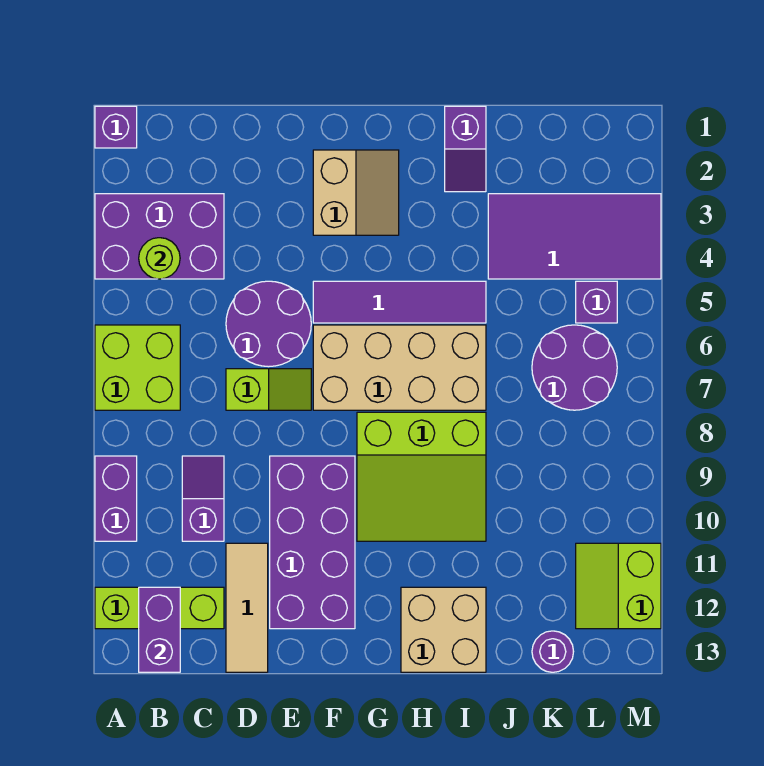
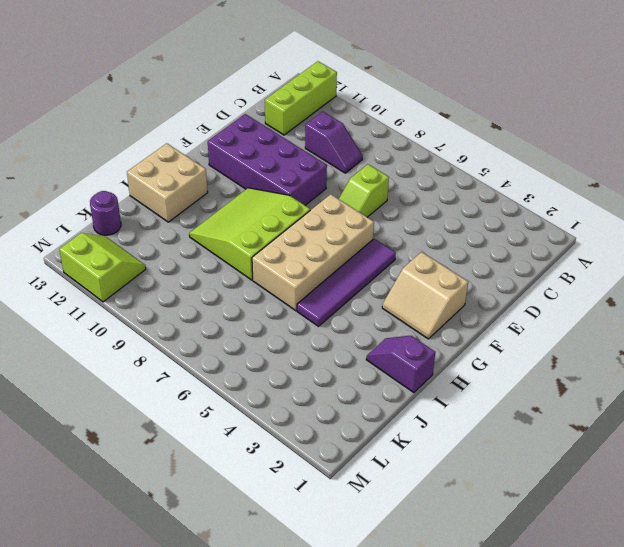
none -> purple brick A1 level 1
none -> purple brick A3:C4 level 1
none -> lime brick A6:B7 level 1

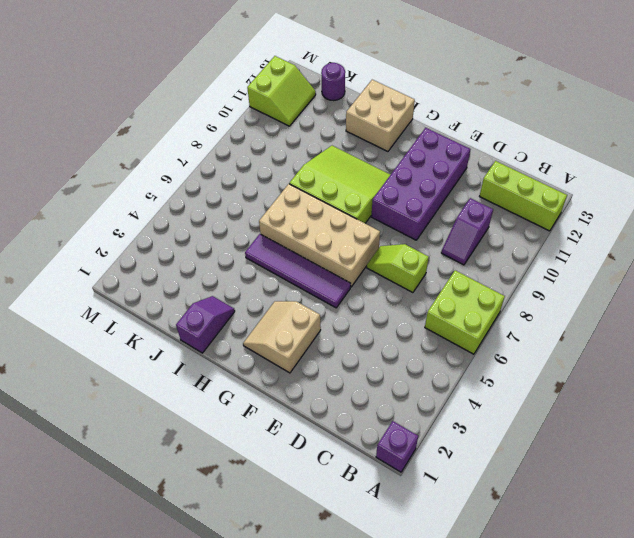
none -> purple brick A3:C4 level 1
none -> purple brick A9:A10 level 1
none -> purple round brick D5:E6 level 1

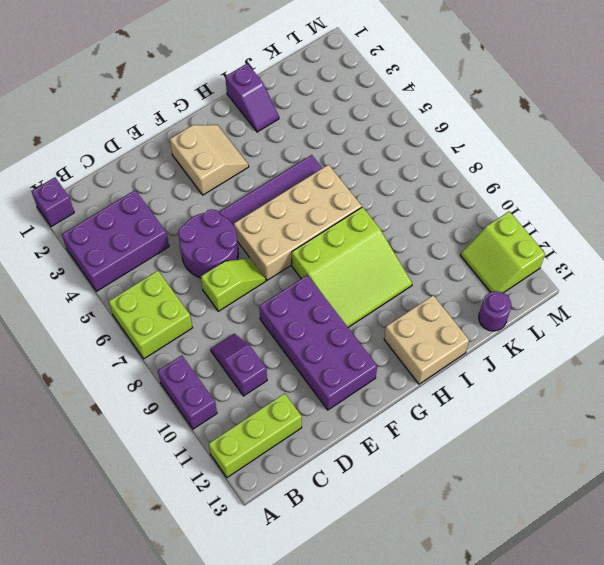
none -> tan tile D11:D13 level 1
none -> purple tile J3:M4 level 1
none -> purple round brick K6:L7 level 1

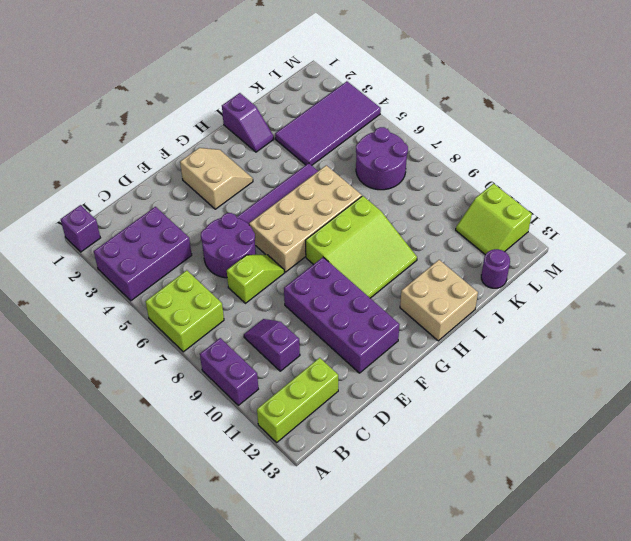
none -> tan tile D11:D13 level 1
none -> purple brick L5 level 1
none -> lime round brick B4 level 2

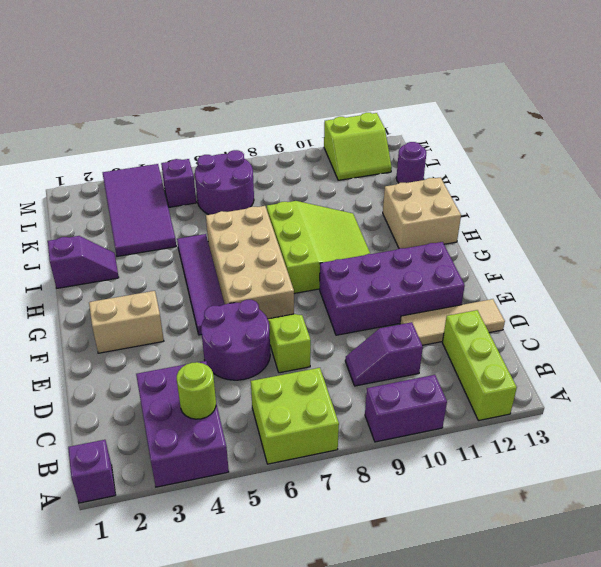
none -> purple brick B12:B13 level 2

